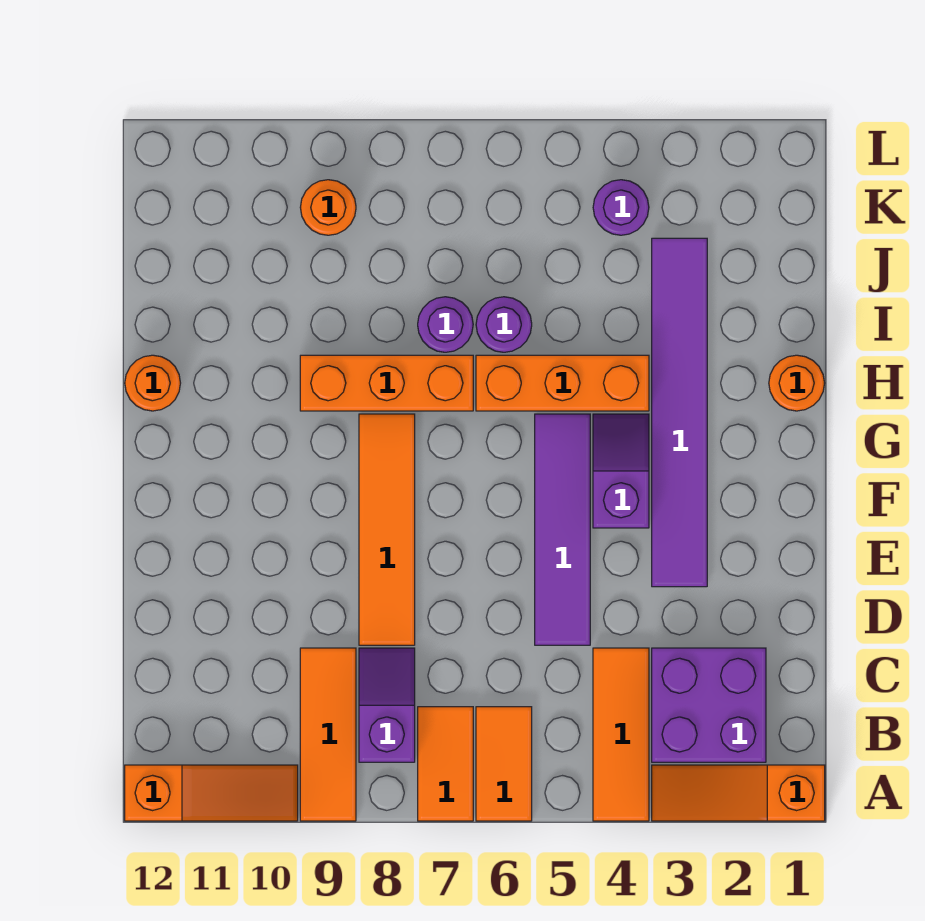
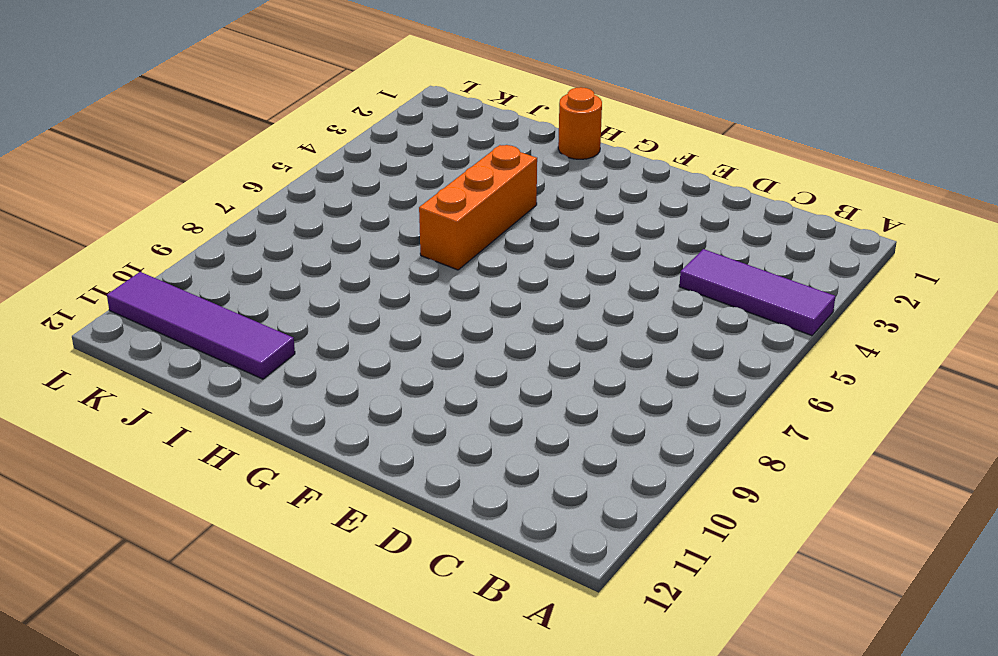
purple tile A4:C4 level 1 -> orange tile A4:C4 level 1
purple tile I11:L11 level 1 -> purple tile D5:G5 level 1
none -> orange slope A1:A3 level 1 top 1
none -> orange tile A6:B6 level 1
none -> orange tile A7:B7 level 1

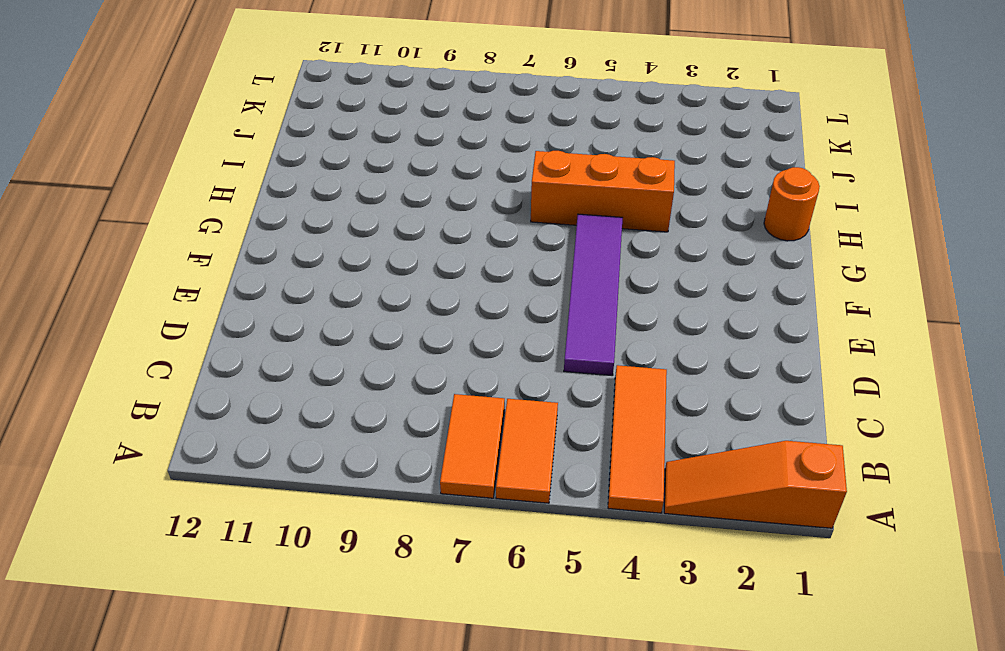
none -> orange tile A9:C9 level 1
none -> orange slope A10:A12 level 1 top 12
none -> purple brick B2:C3 level 1

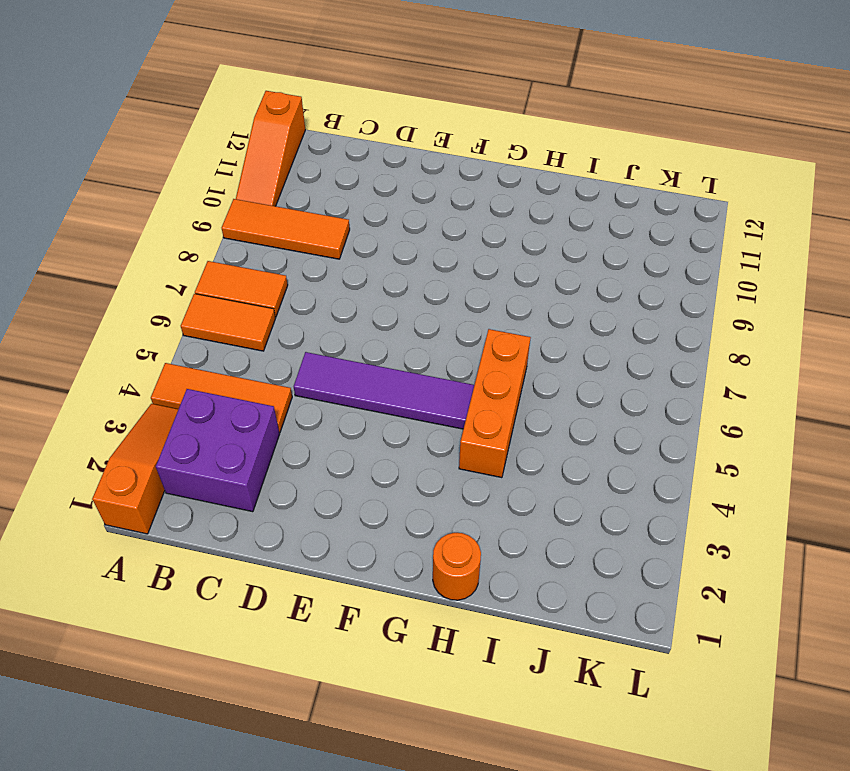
none -> purple slope B8:C8 level 1 top B
none -> orange tile D8:G8 level 1
none -> purple tile E3:J3 level 1

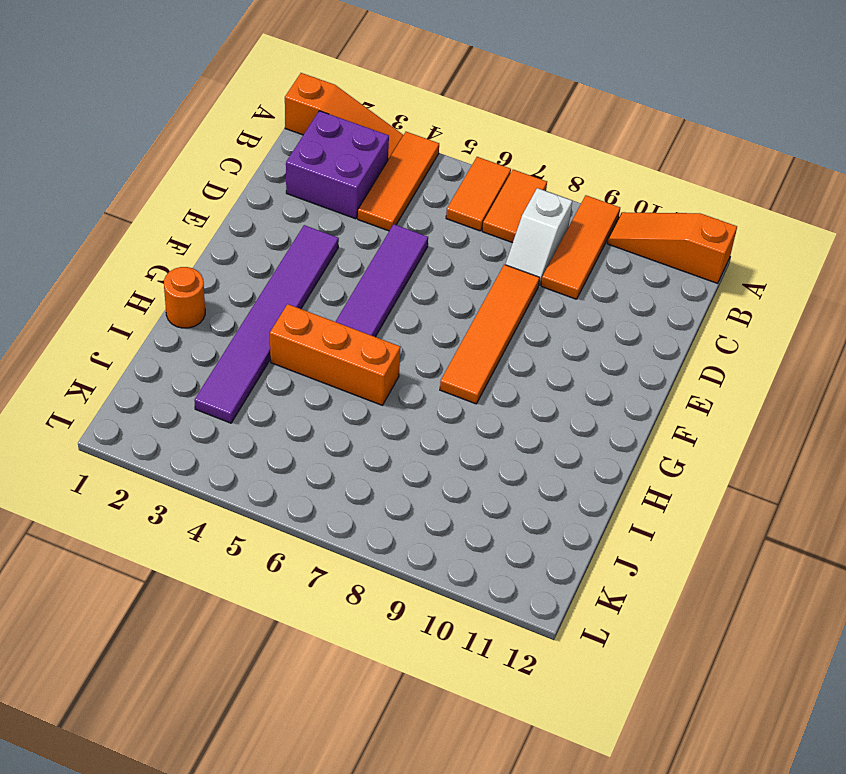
white slope B8:C8 level 1 top B -> purple slope B8:C8 level 1 top B
none -> purple slope F4:G4 level 1 top F
none -> orange brick H7:H9 level 1
none -> orange round brick H12 level 1

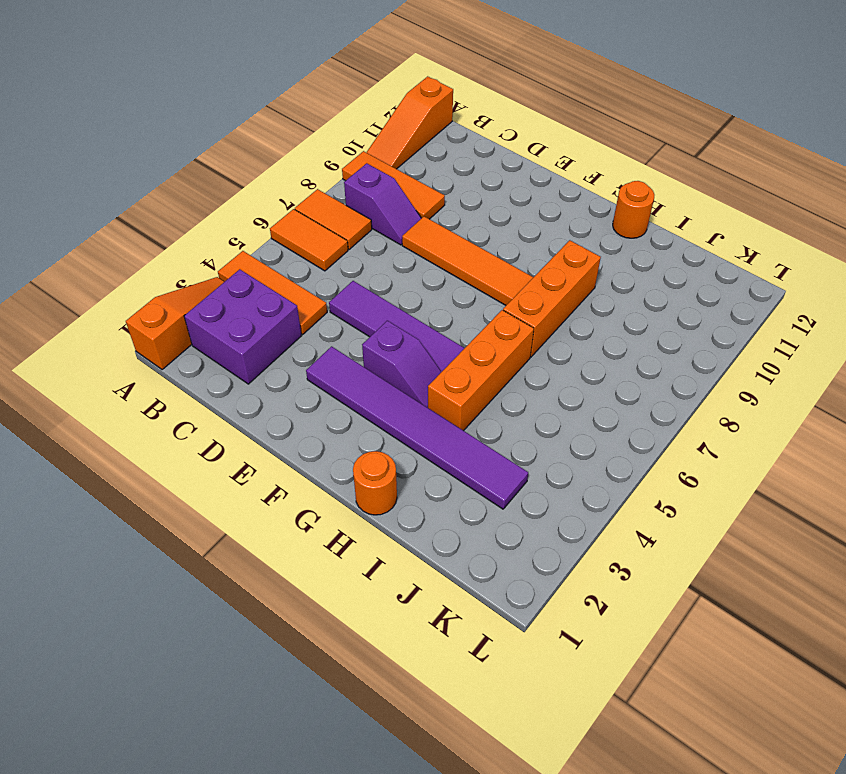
none -> purple round brick I6 level 1
none -> purple round brick I7 level 1
none -> purple round brick K4 level 1

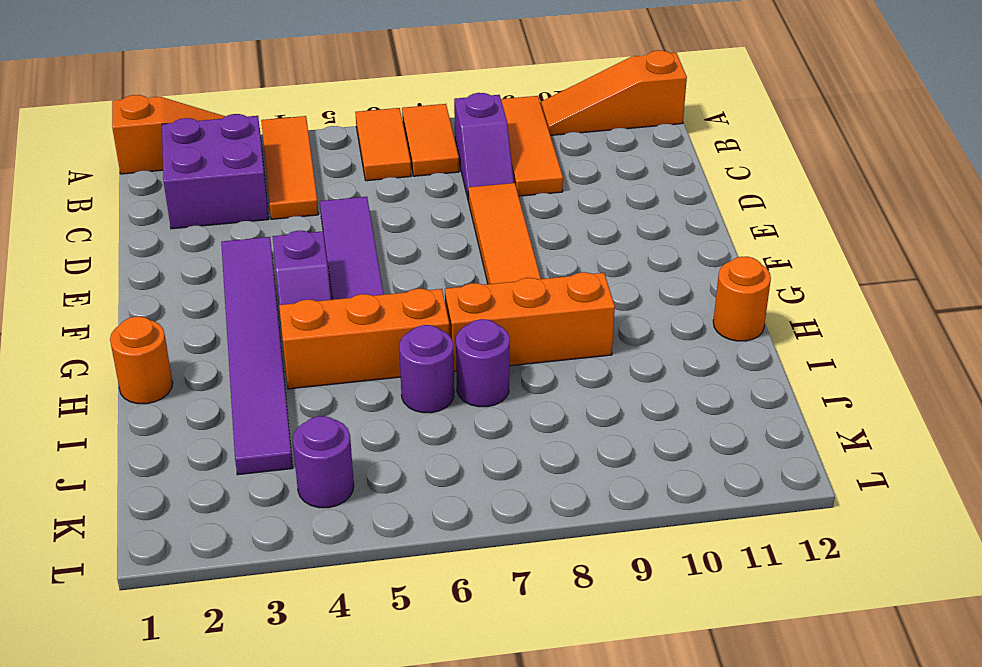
none -> orange round brick K9 level 1

